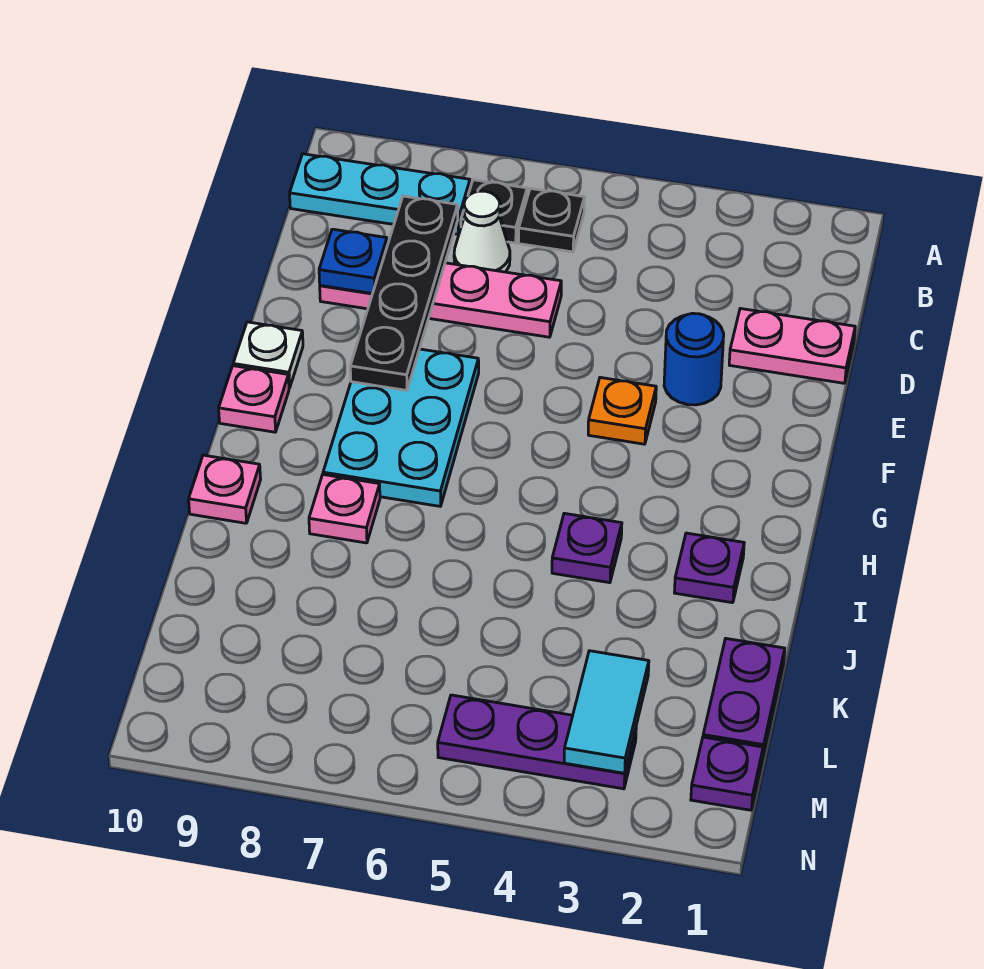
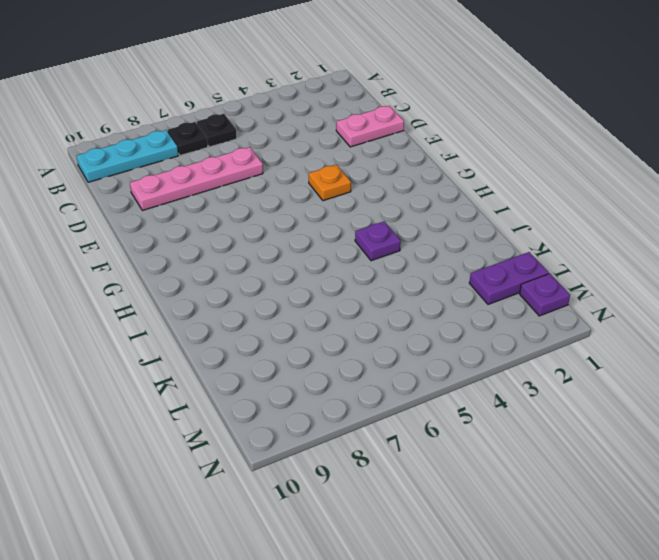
purple plate L1:L2 level 1 -> purple plate K1:L1 level 1
none -> white cone C7 level 1
none -> blue round brick E3 level 1
none -> cyan plate F7:H8 level 1

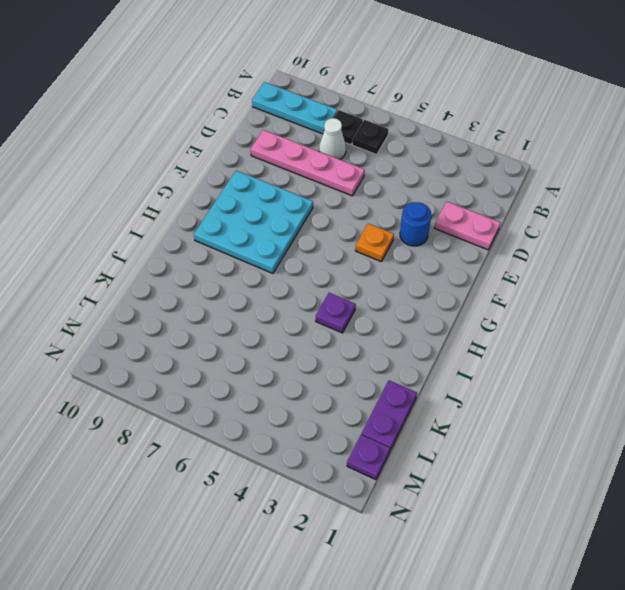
cyan plate F7:H9 level 1 -> cyan plate F7:H8 level 1
none -> white plate F10 level 1
none -> pink plate G10 level 1
none -> purple plate I2 level 1

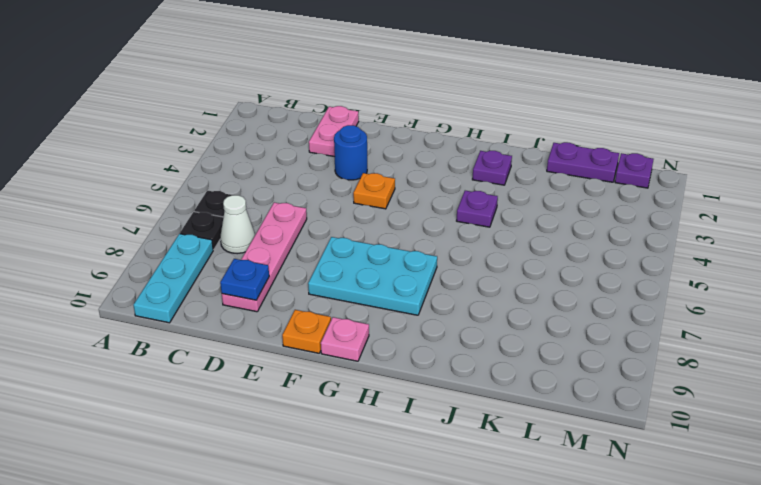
orange plate F10 level 1 -> white plate F10 level 1
none -> pink plate I8 level 1
none -> pink plate I10 level 1
none -> purple plate M3:M5 level 1

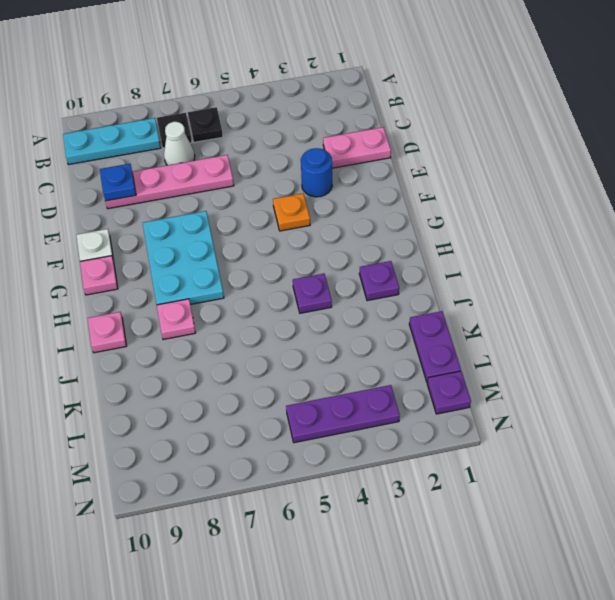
none -> black plate C8:F8 level 2
none -> cyan tile L3:M3 level 2

